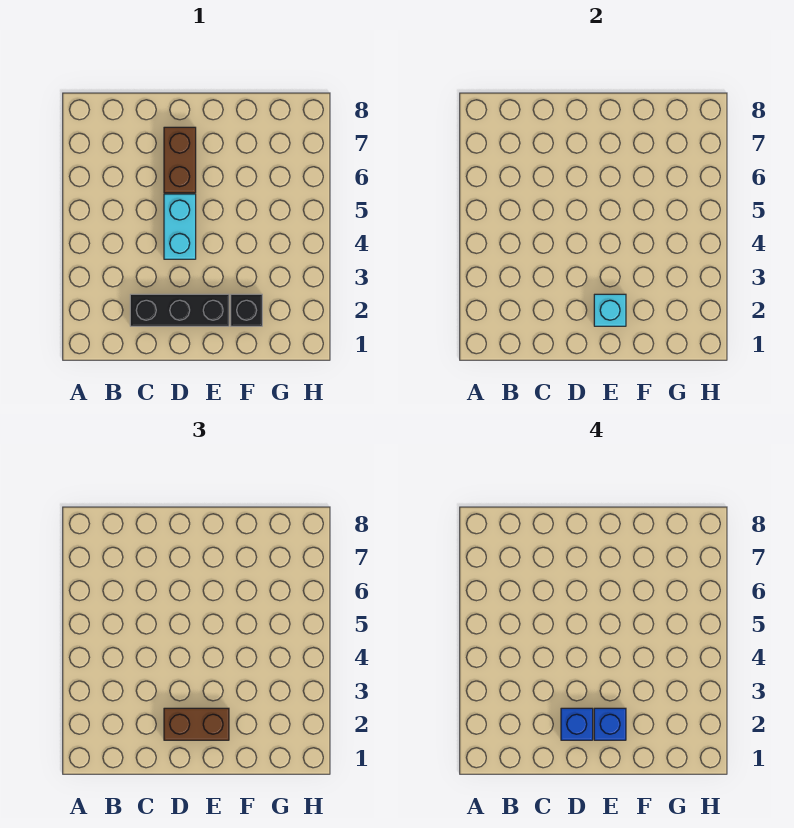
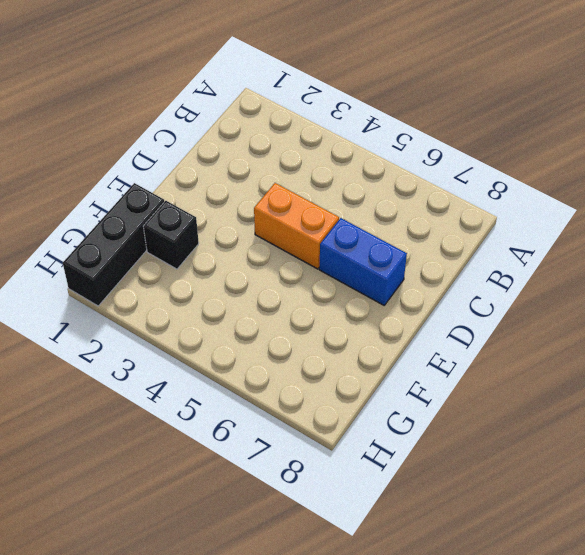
orange brick D4:D5 level 1 -> cyan brick D4:D5 level 1
blue brick D6:D7 level 1 -> brown brick D6:D7 level 1
black brick F1:H1 level 1 -> black brick C2:E2 level 1
none -> cyan brick E2 level 2
none -> brown brick D2:E2 level 3

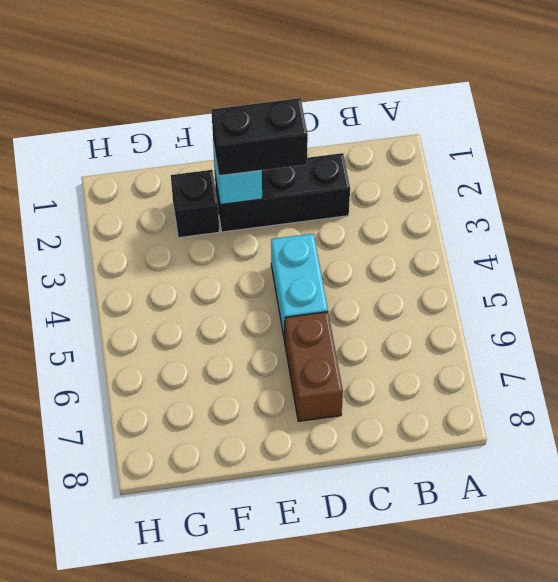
black brick D2:E2 level 3 -> brown brick D2:E2 level 3
none -> blue brick D2 level 4
none -> blue brick E2 level 4

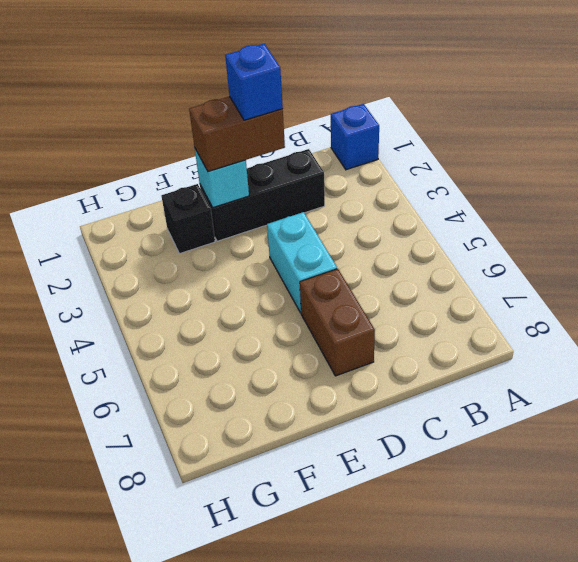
blue brick A1 level 1 -> blue brick E2 level 4

